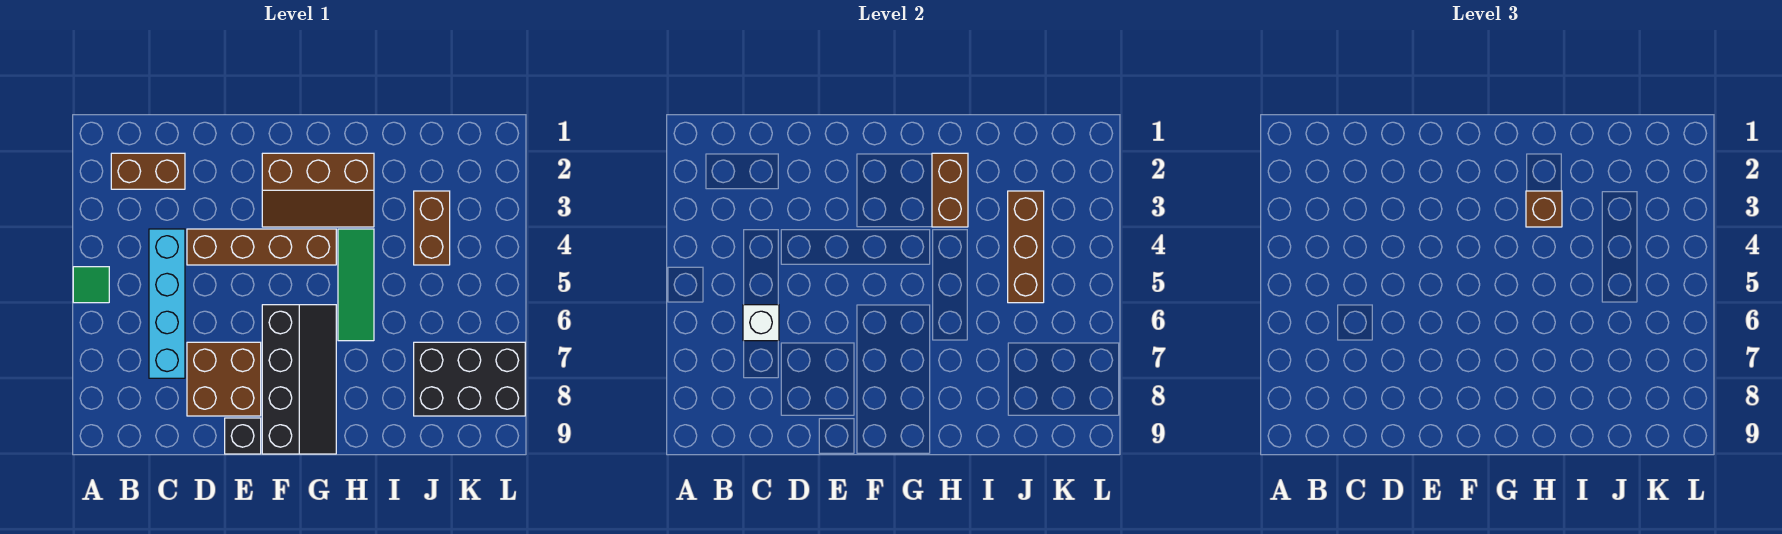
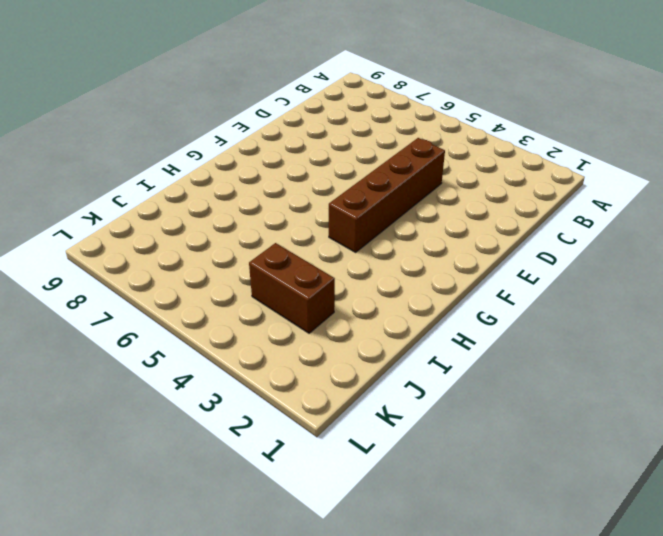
none -> green tile A5 level 1
none -> brown brick B2:C2 level 1
none -> cyan brick C4:C7 level 1

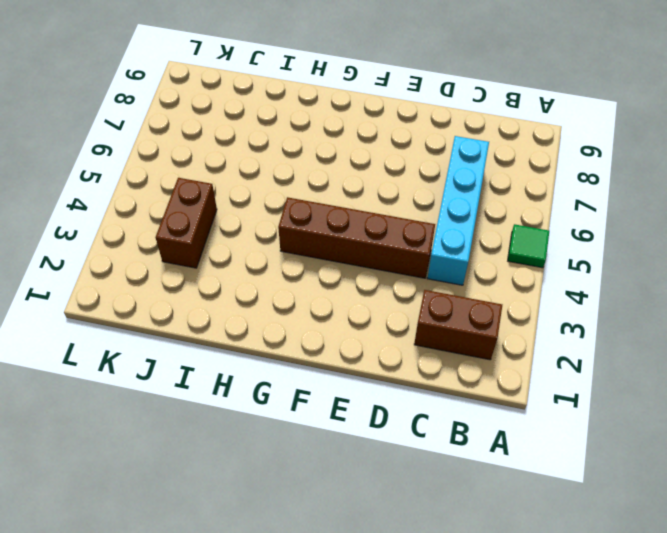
none -> brown brick D7:E8 level 1
none -> black brick E9 level 1
none -> brown slope F2:H3 level 1 top 2

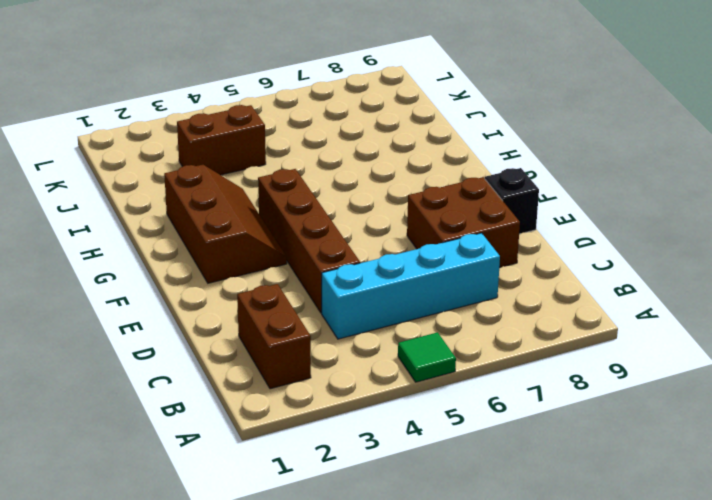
none -> black slope F6:G9 level 1 top F
none -> green tile H4:H6 level 1
none -> black brick J7:L8 level 1

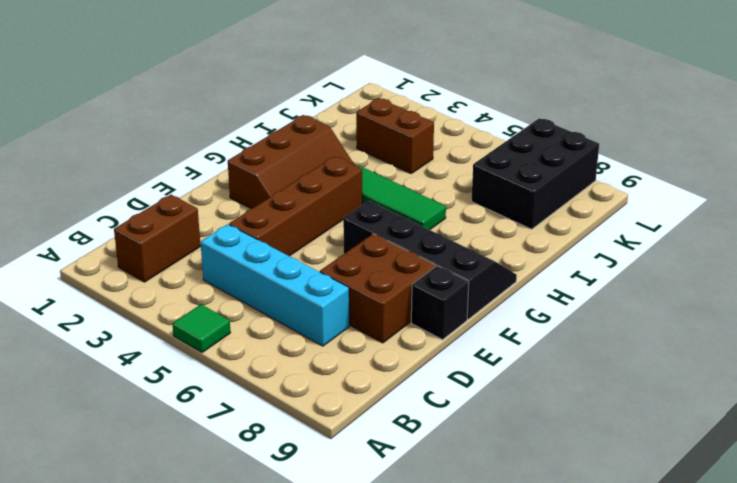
none -> white brick C6 level 2
none -> brown brick H2:H3 level 2
none -> brown brick J3:J5 level 2

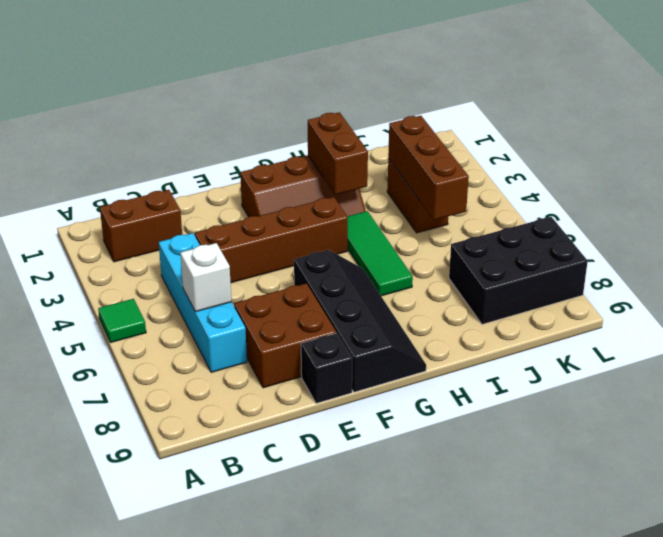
none -> brown brick H3 level 3

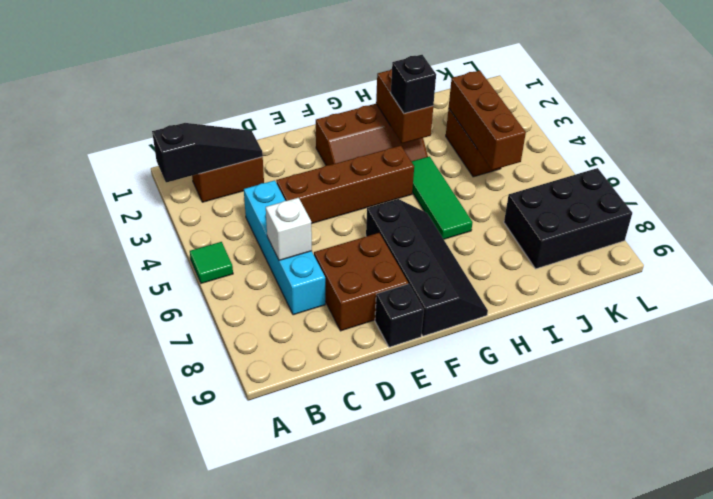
black slope A2:C2 level 2 top A -> none
black brick H3 level 3 -> brown brick H3 level 3

